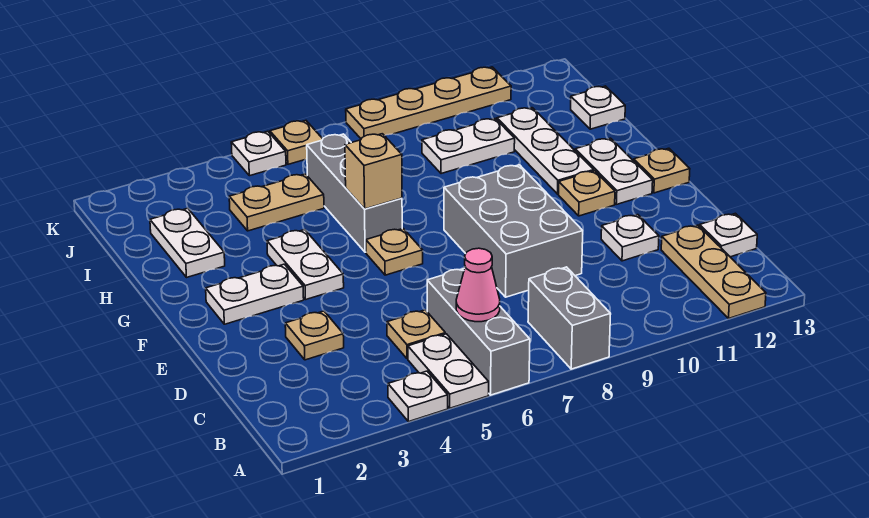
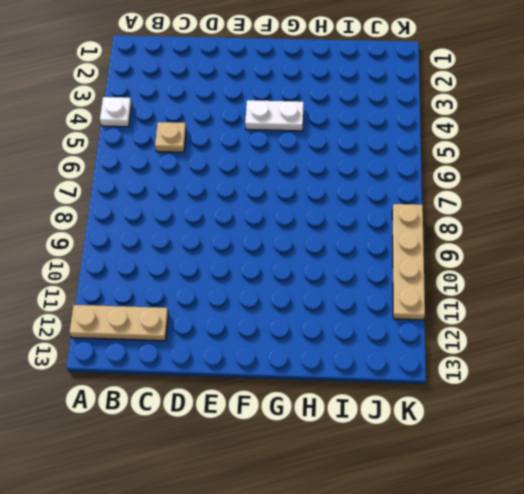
none -> white plate A5:B5 level 1
none -> grey brick A6:C6 level 1
none -> grey brick A8:B8 level 1

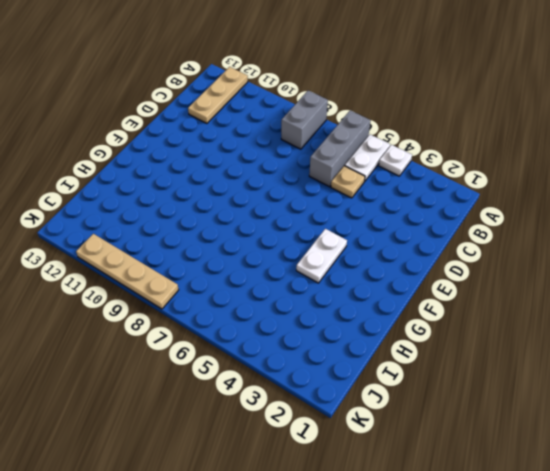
none -> white plate C13 level 1
none -> tan plate D3 level 1
none -> grey brick D8:F9 level 1

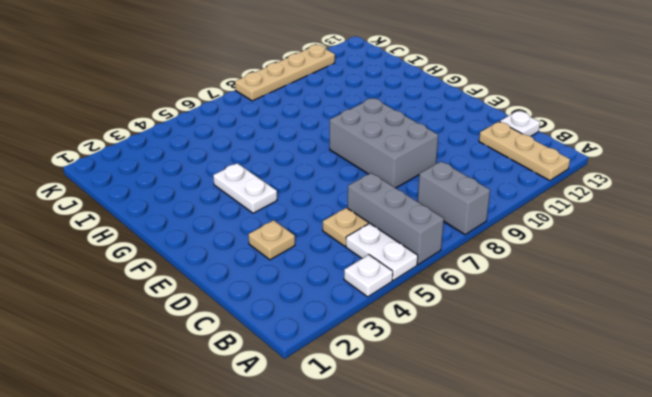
none -> white plate D11 level 1
none -> white plate F2:F3 level 1
none -> tan plate F6 level 1

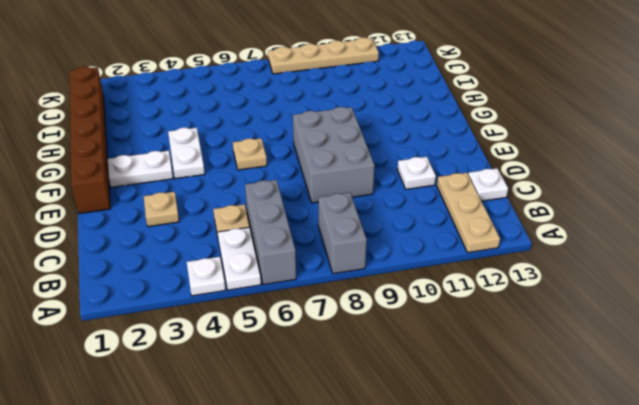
brown brick E1:J1 level 1 -> none
none -> tan plate F11 level 1
none -> white plate F12:G12 level 1
none -> tan plate F13 level 1

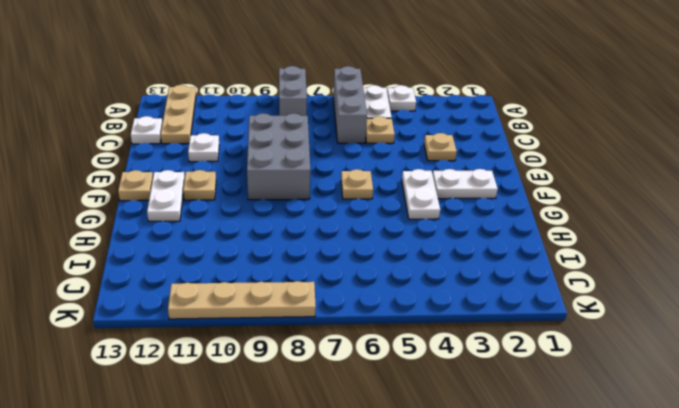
none -> grey brick G6:I6 level 1
none -> white plate G11:I11 level 1
none -> white plate H2:I2 level 1

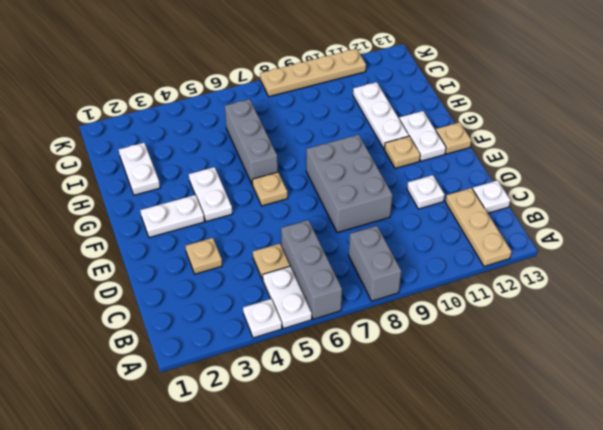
none -> tan plate I4:I5 level 1
none -> white plate I9:I10 level 1
none -> white plate I13 level 1

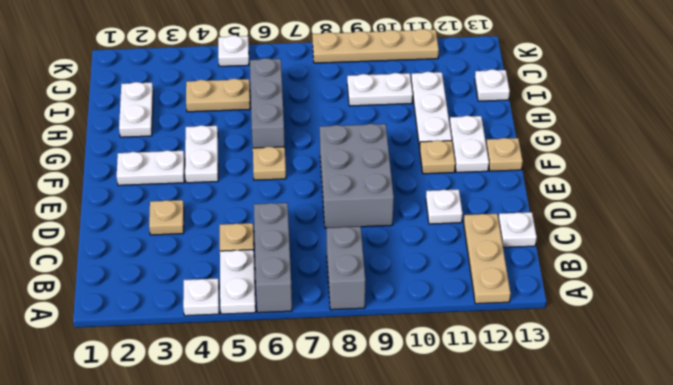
none -> tan plate K6 level 1
none -> pink cone B6 level 2
none -> tan brick G6 level 2

